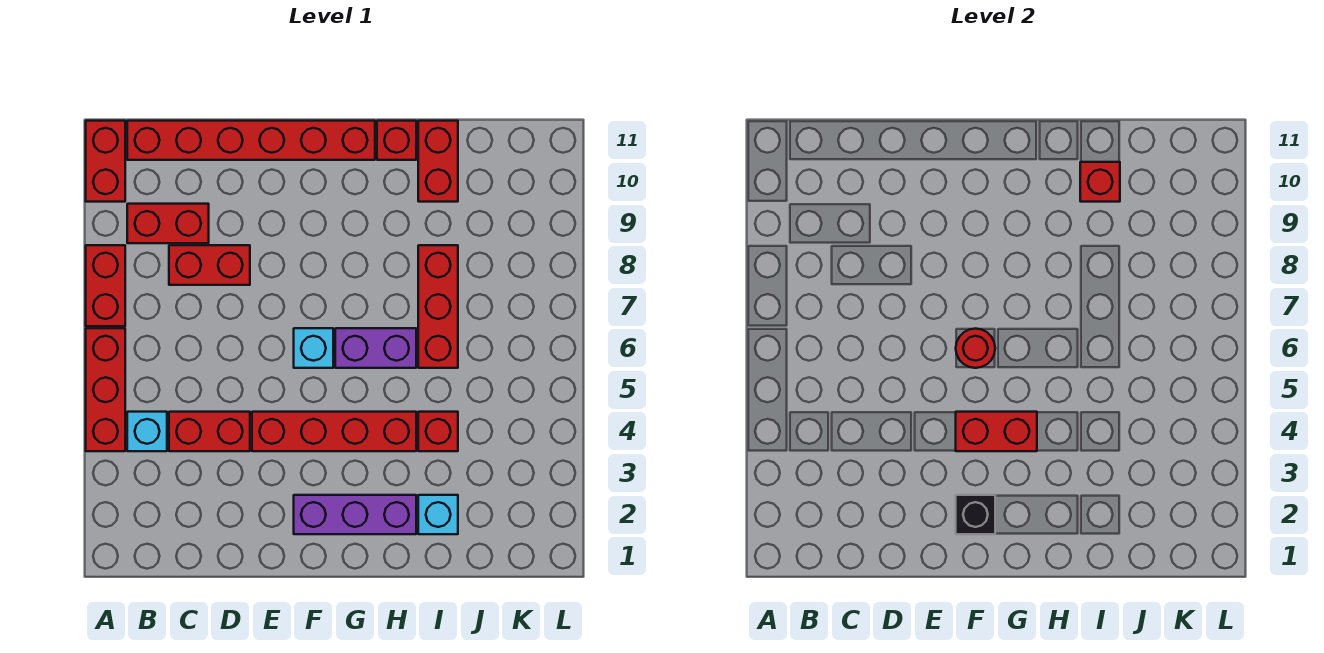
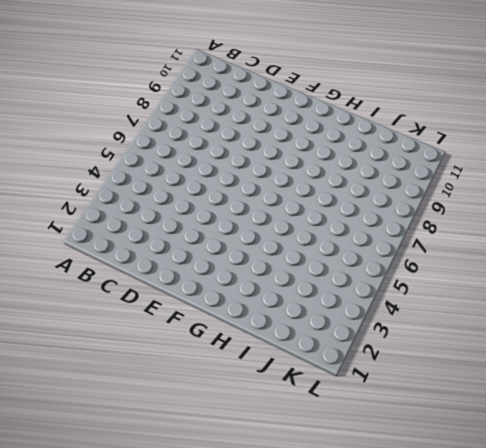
none -> red brick A4:A6 level 1
none -> red brick A7:A8 level 1
none -> red brick A10:A11 level 1

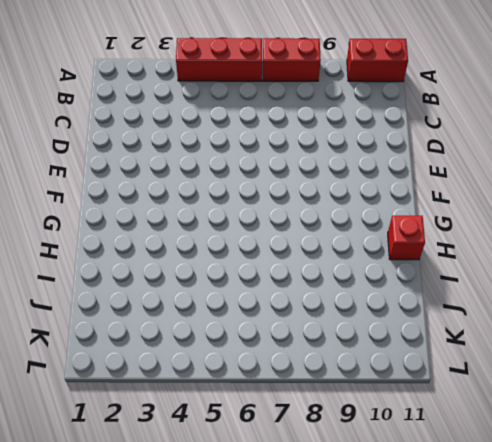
none -> cyan brick B4 level 1
none -> red brick B9:C9 level 1
none -> red brick B11:G11 level 1

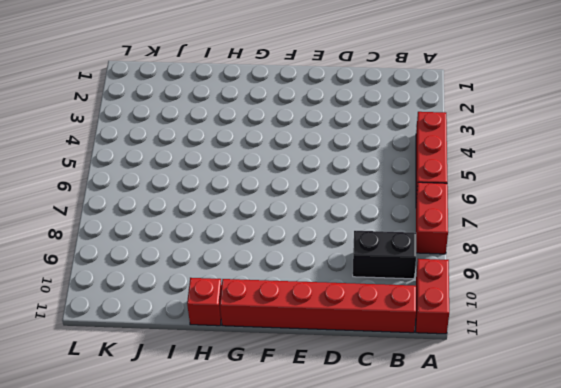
black brick B9:C9 level 1 -> red brick B9:C9 level 1
none -> cyan brick B4 level 1
none -> red brick C4:D4 level 1
none -> red brick C8:D8 level 1

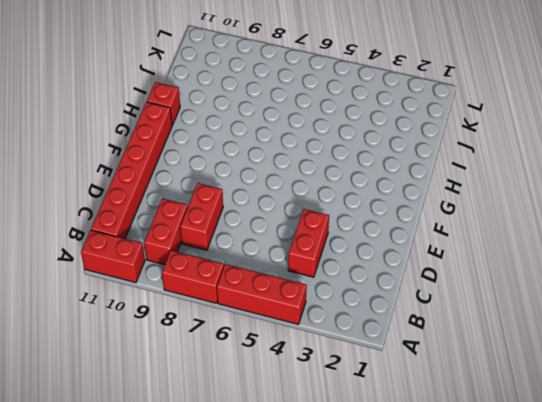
none -> cyan brick B4 level 1
none -> red brick E4:H4 level 1
none -> purple brick F2:H2 level 1

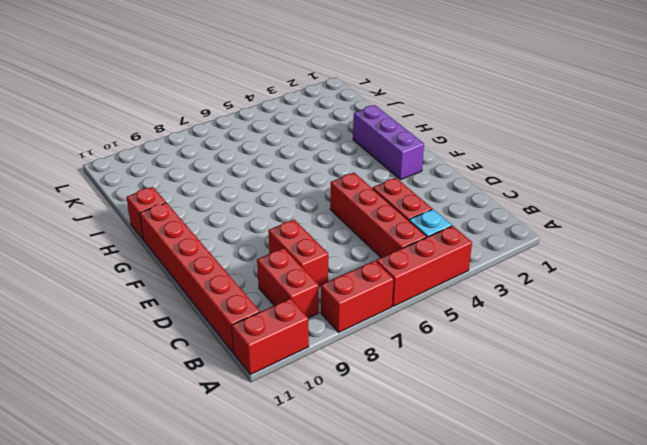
red brick B5:E5 level 1 -> red brick E4:H4 level 1
none -> cyan brick F6 level 1
none -> purple brick G6:H6 level 1
none -> cyan brick I2 level 1

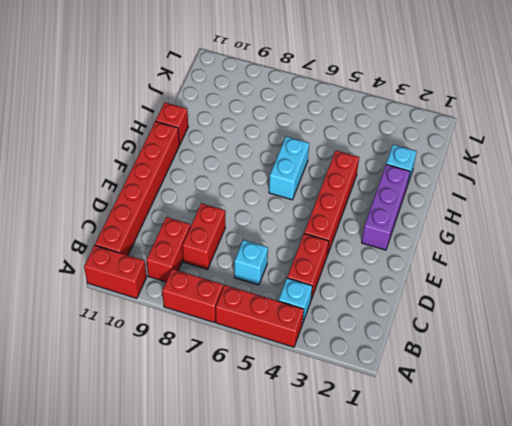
cyan brick C6 level 1 -> cyan brick F6 level 1
cyan brick G6:H6 level 1 -> purple brick G6:H6 level 1
none -> red brick I4 level 1
none -> red brick I6:I8 level 1
none -> red brick I10:I11 level 1

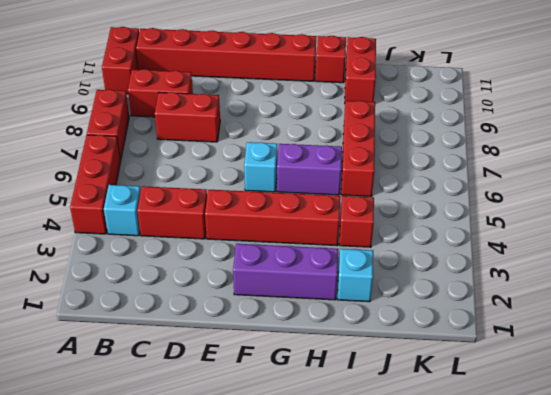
none -> black brick F2 level 2
none -> red brick F4:G4 level 2
none -> red round brick F6 level 2

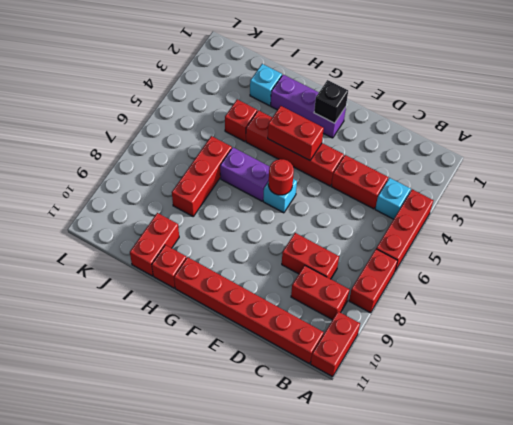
none -> red brick I10 level 2

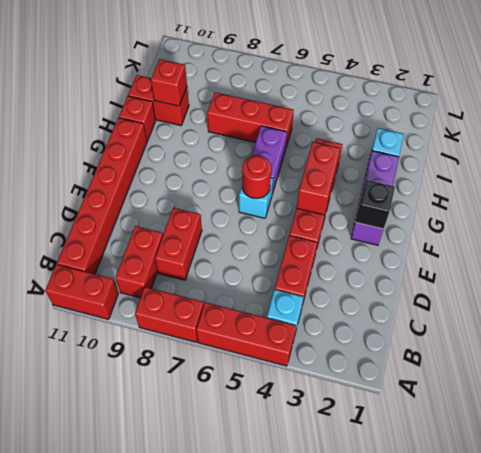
none -> red brick I4 level 1

